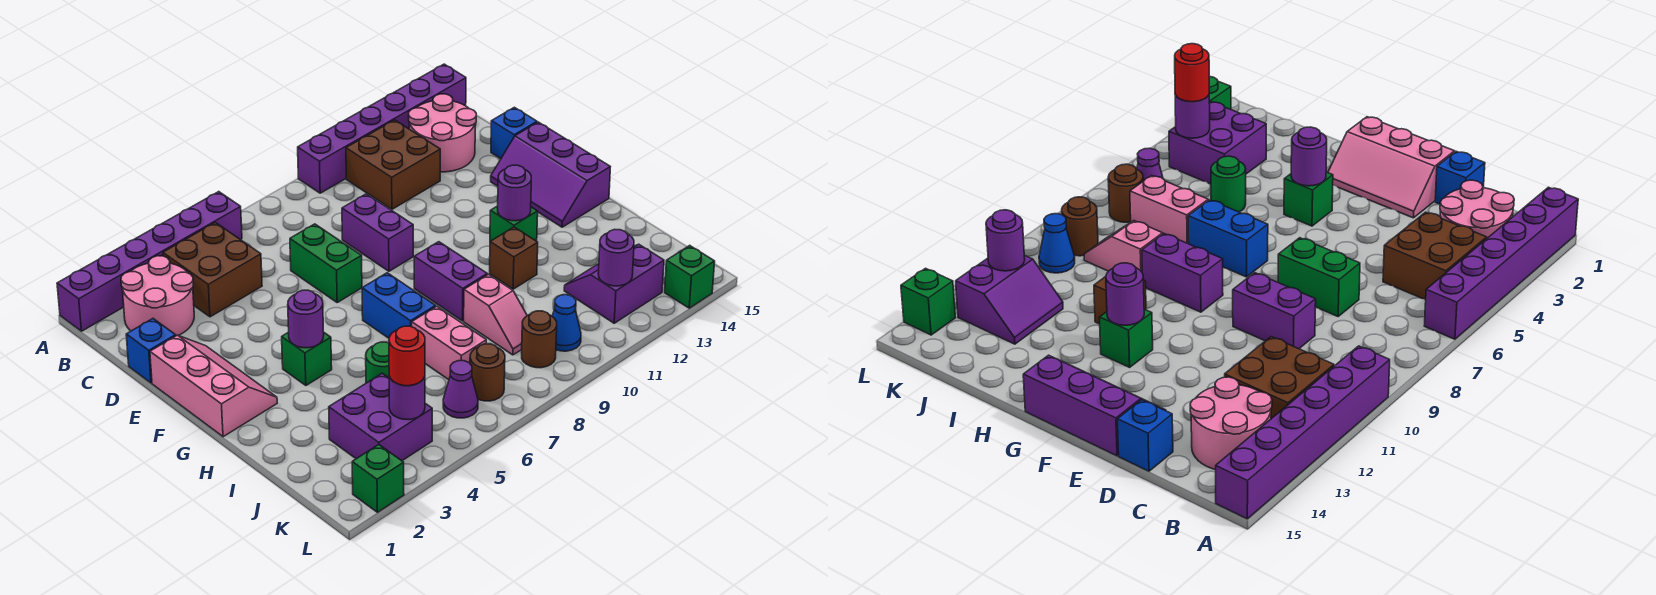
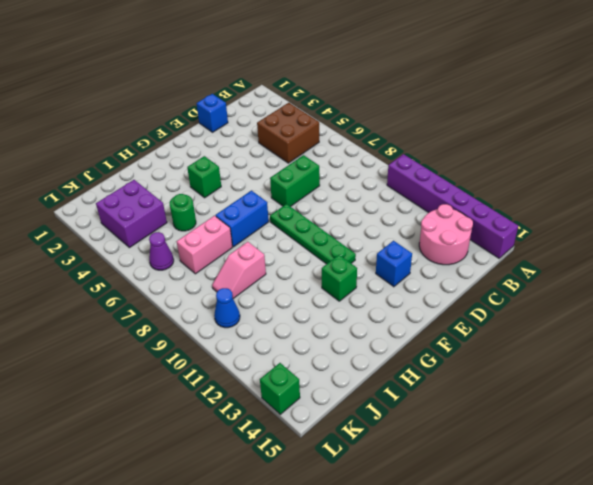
blue brick E13 level 1 -> blue brick D15 level 1
green plate F8:F11 level 1 -> none
none -> purple brick A1:A6 level 1
none -> pink round brick B2:C3 level 1
none -> brown brick B11:C12 level 1
none -> purple brick D9:E9 level 1

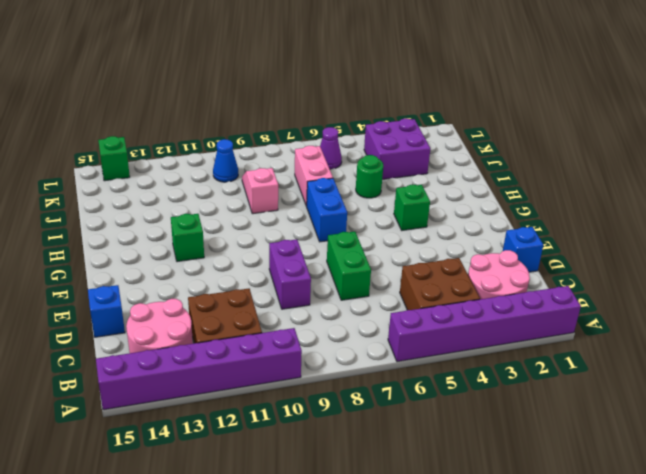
none -> pink slope E1:G2 level 1 top 1
none -> purple slope E14:G15 level 1 top 15
none -> purple brick G9:H9 level 1
none -> brown brick H11 level 1

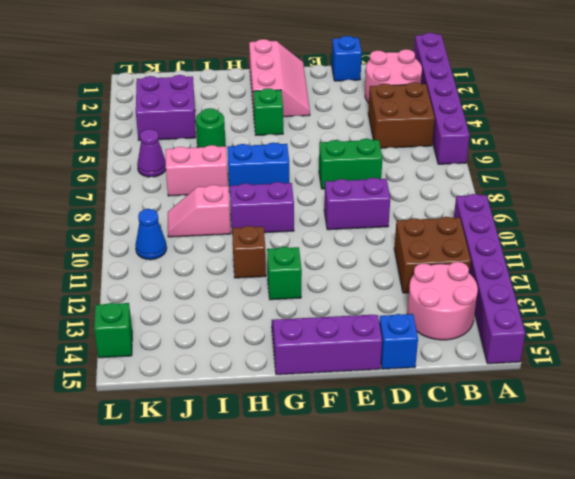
pink slope F1:G3 level 1 top G -> pink slope E1:G2 level 1 top 1
none -> purple slope J12:K13 level 1 top K
none -> brown round brick K7 level 1
none -> brown round brick K9 level 1
none -> green brick L2 level 1

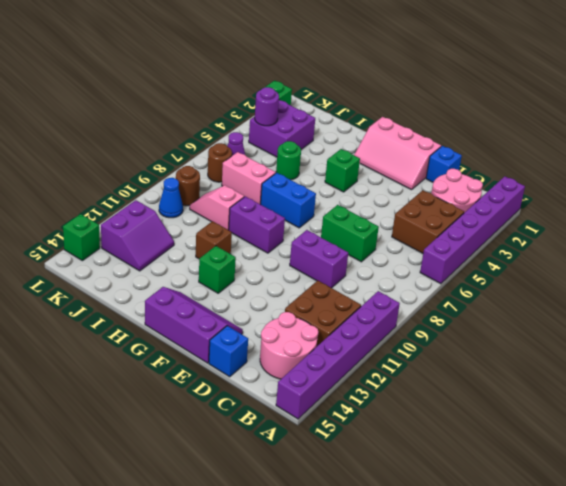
none -> purple round brick G4 level 2
none -> purple round brick G12 level 2
none -> purple round brick K12 level 2
none -> red round brick K4 level 3

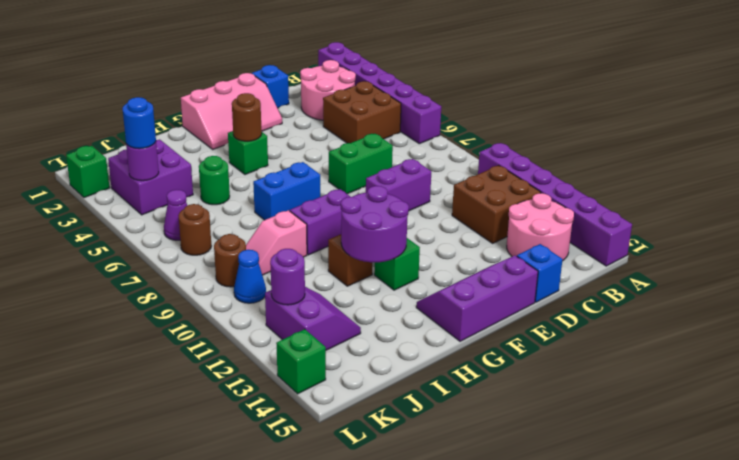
brown round brick G4 level 2 -> purple round brick G4 level 2
purple round brick G11:H12 level 2 -> purple round brick G12 level 2
blue round brick K4 level 3 -> red round brick K4 level 3
none -> pink brick I7:J7 level 1

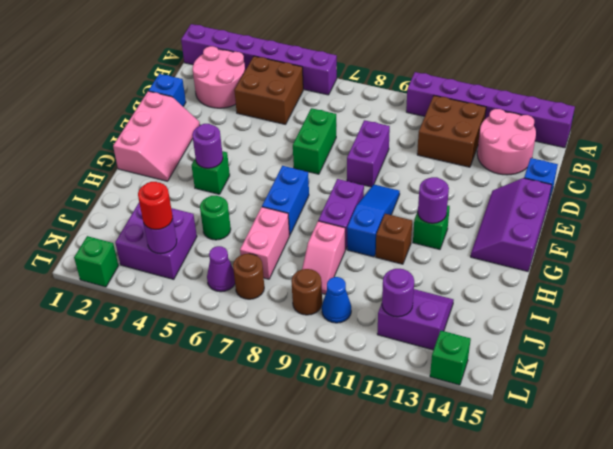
blue slope F10:H10 level 1 top H -> none

